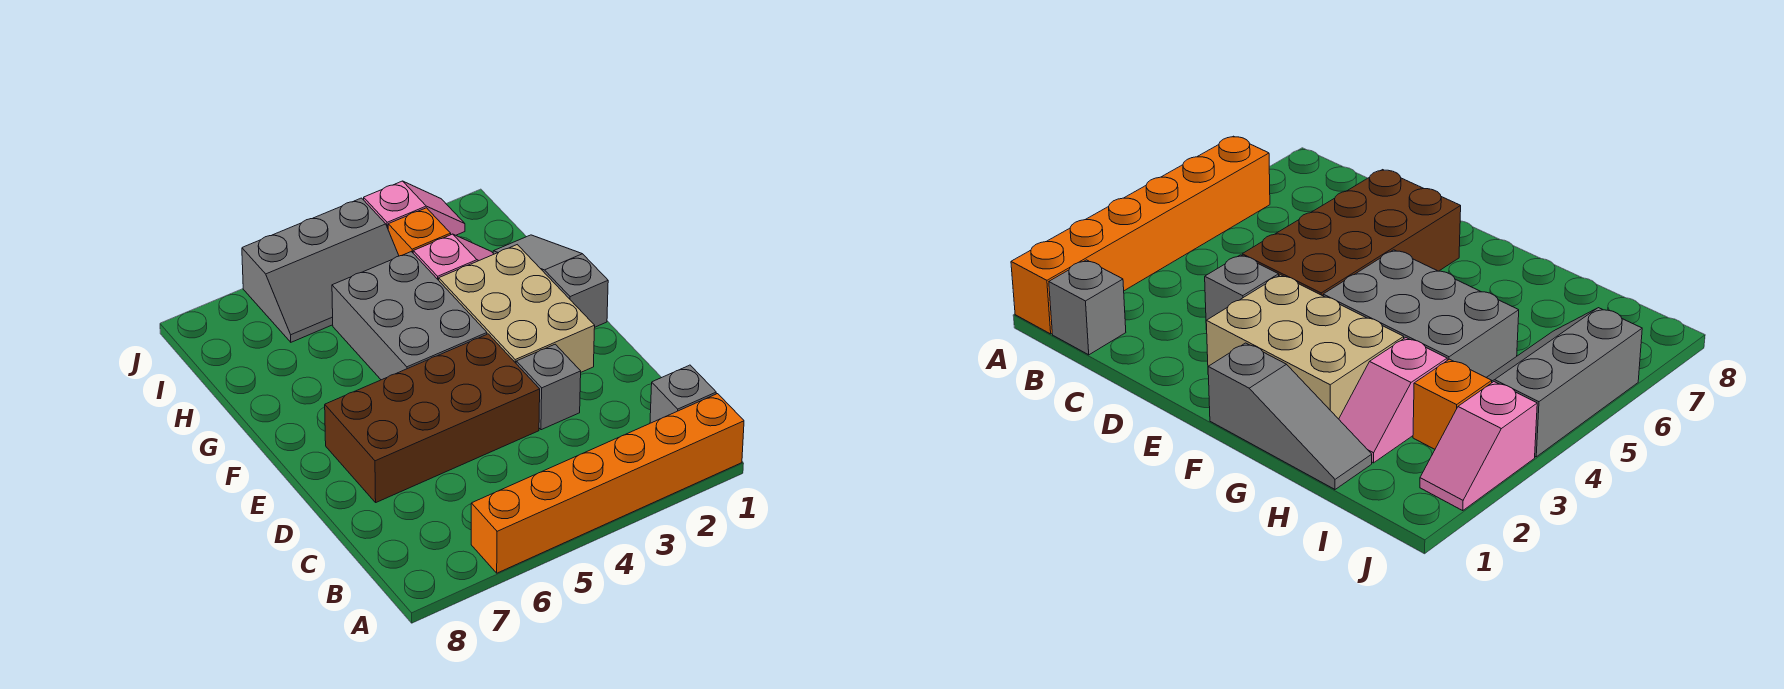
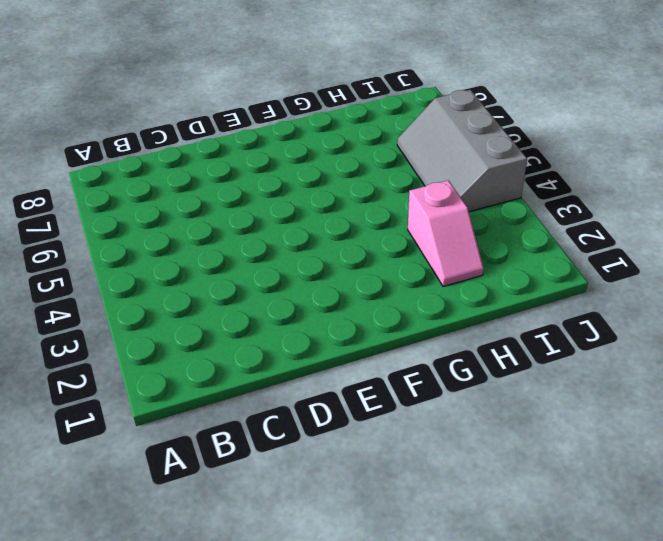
none -> orange brick A1:A6 level 1
none -> grey brick B1 level 1

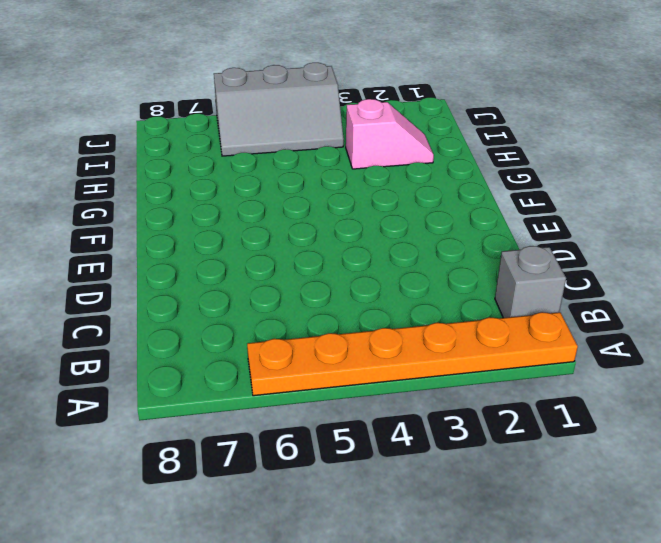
orange plate A1:A6 level 1 -> orange brick A1:A6 level 1
none -> grey brick D3 level 1
none -> brown brick D4:E7 level 1

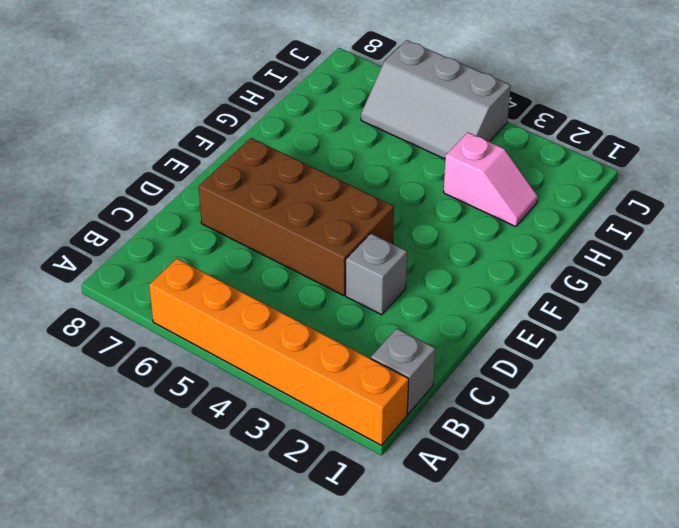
none -> tan brick E2:G3 level 1
none -> grey slope F1:H1 level 1 top F

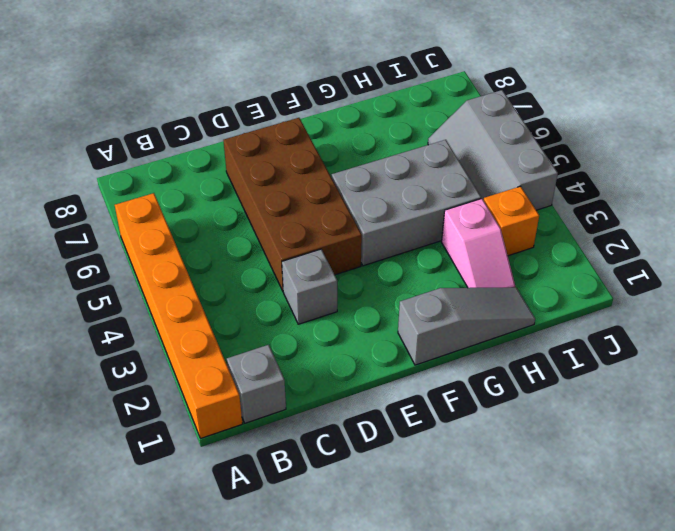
none -> tan brick E2:G3 level 1
none -> pink slope J2:J3 level 1 top 3

